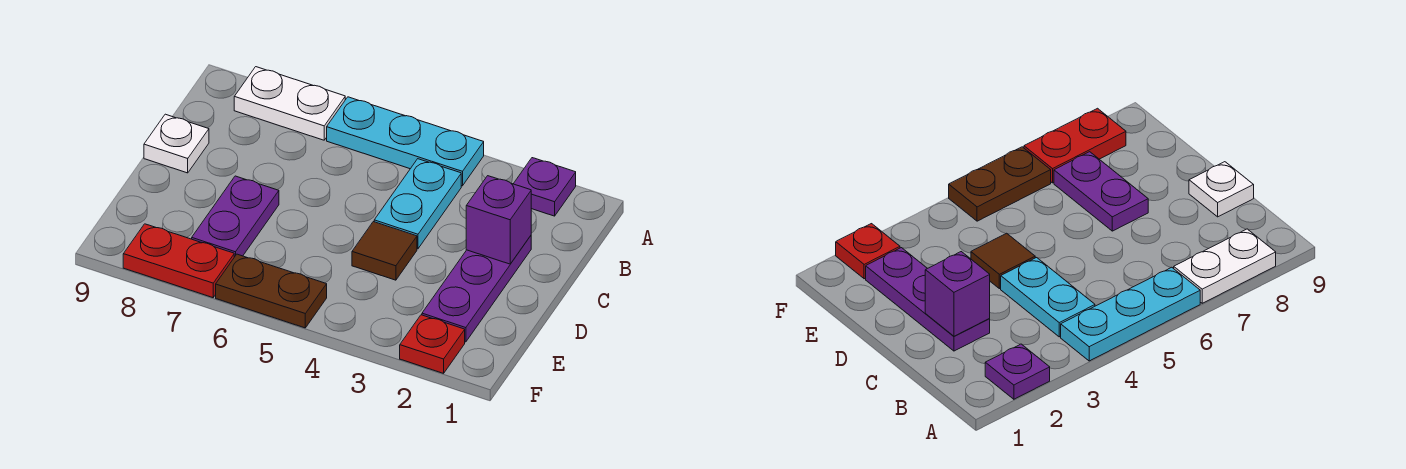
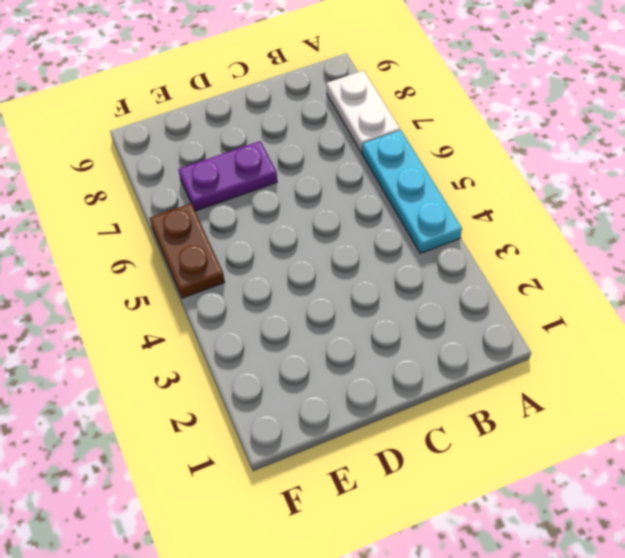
none -> purple plate A2 level 1
none -> cyan plate B4:C4 level 1
none -> purple plate C2:E2 level 1

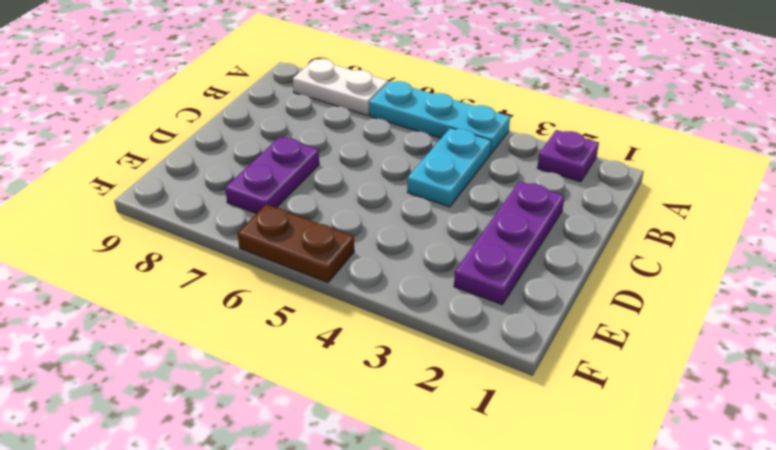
none -> white plate C9 level 1
none -> brown tile D4 level 1
none -> red plate F2 level 1

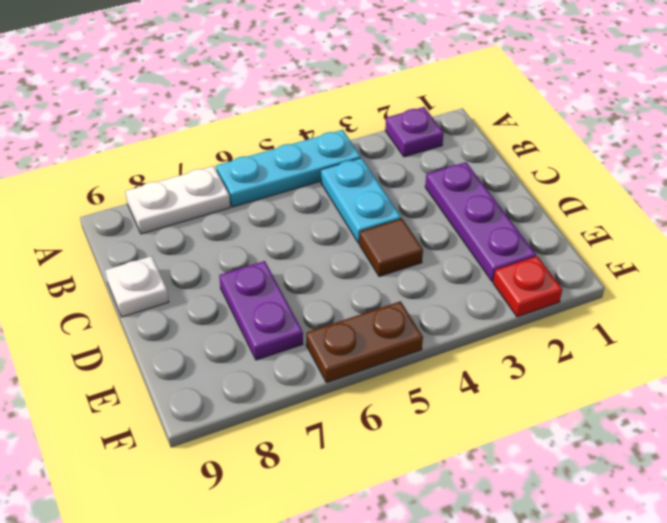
none -> red plate F7:F8 level 1
none -> purple brick C2 level 2

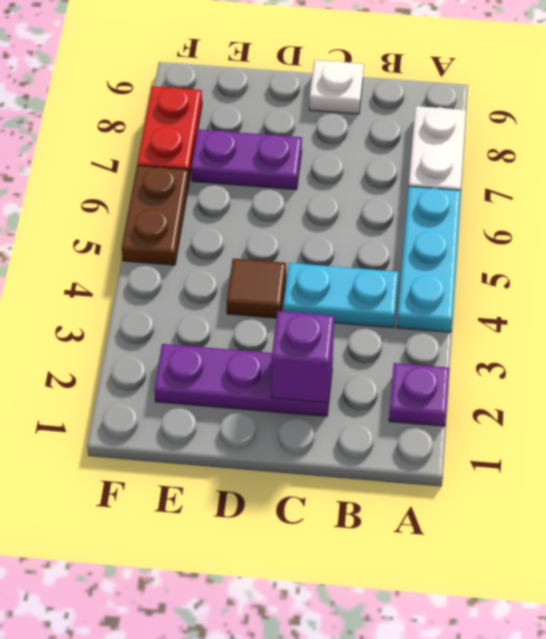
none -> red plate F2 level 1

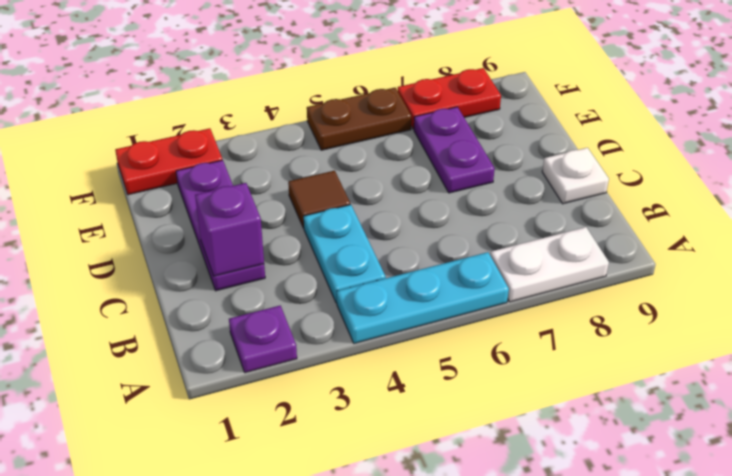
red plate F1:F2 level 1 -> red plate F2 level 1

